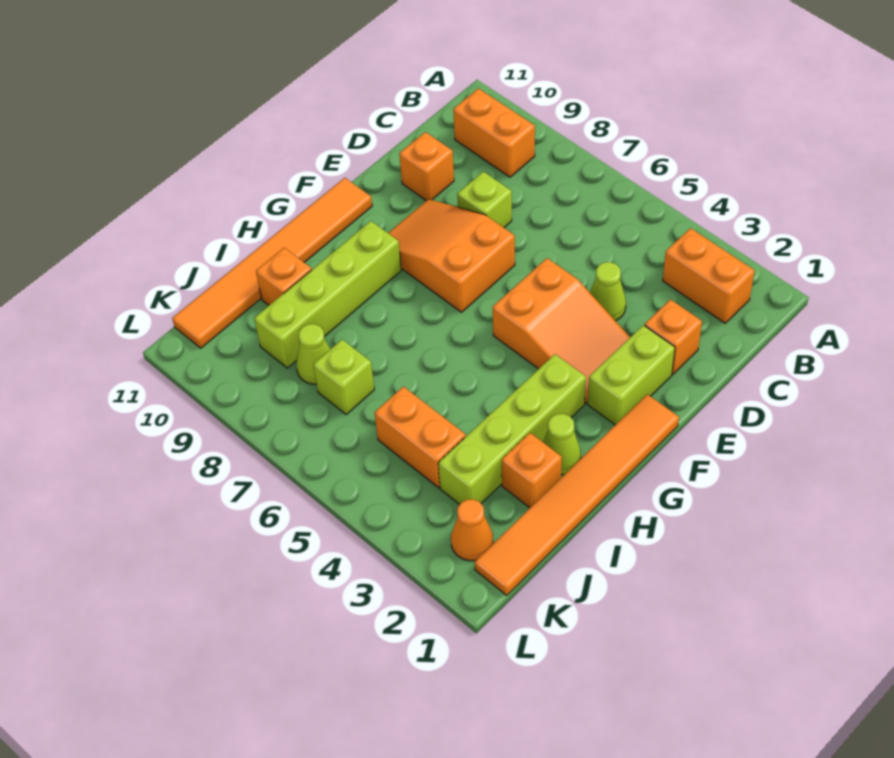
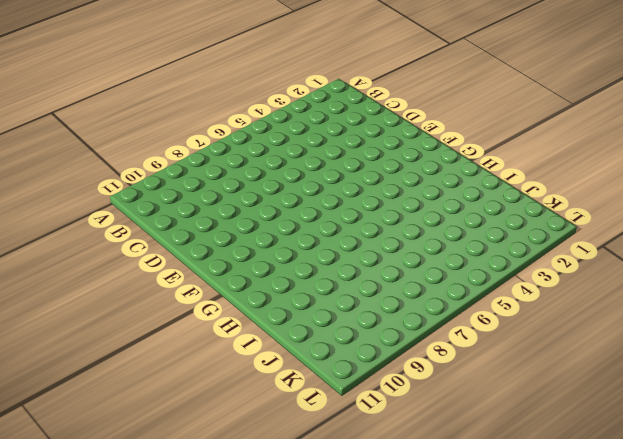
none -> orange brick B2:B3 level 1
none -> orange brick B9:B10 level 1
none -> orange brick D2 level 1

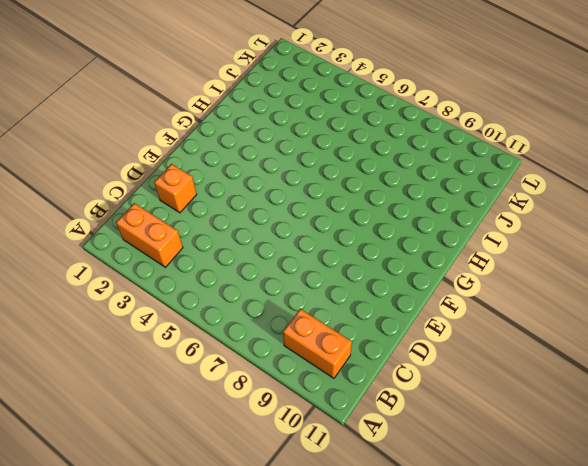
none -> lime cone D4 level 1
none -> lime brick D8 level 1
none -> orange brick D10 level 1

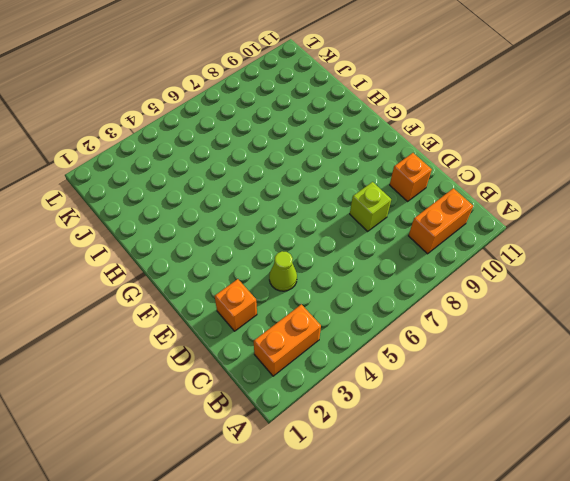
none -> lime brick E2:F2 level 1
none -> orange slope E3:F5 level 1 top 5
none -> orange slope E7:F9 level 1 top 7

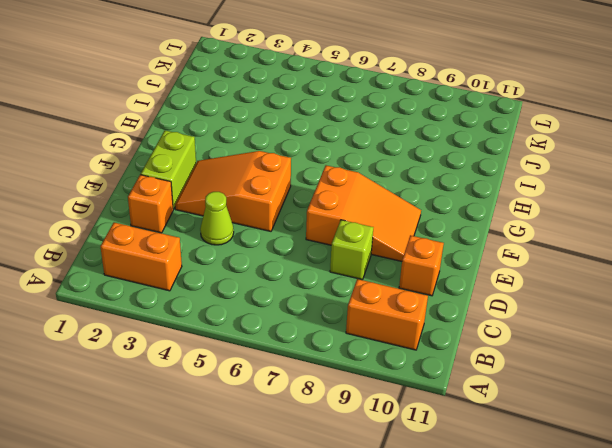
none -> orange tile F1:K1 level 1
none -> orange tile F11:K11 level 1
none -> lime brick G3:J3 level 1

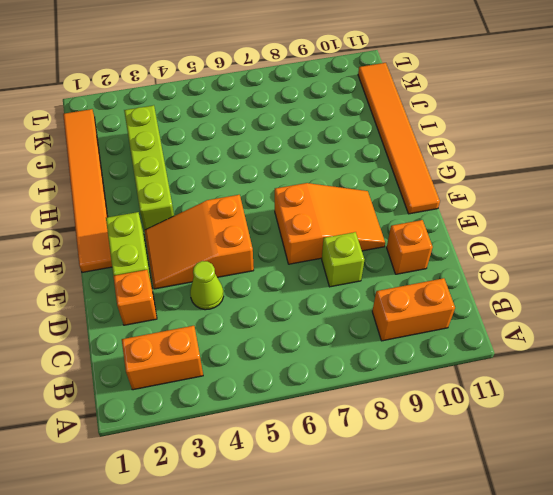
none -> lime brick G9:J9 level 1
none -> lime cone H2 level 1
none -> orange brick I2 level 1

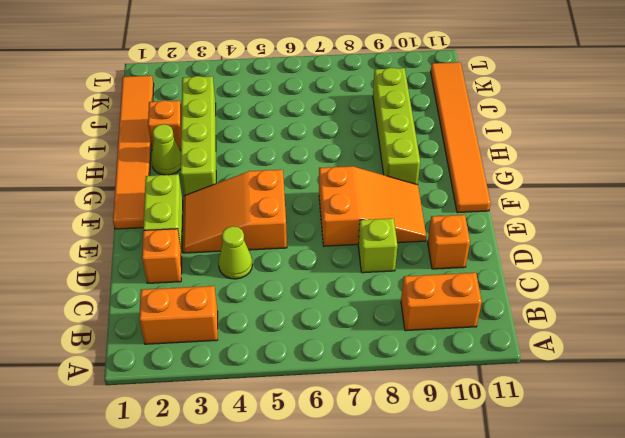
none -> orange brick I10 level 1
none -> orange brick J4:J5 level 1
none -> lime brick J7 level 1

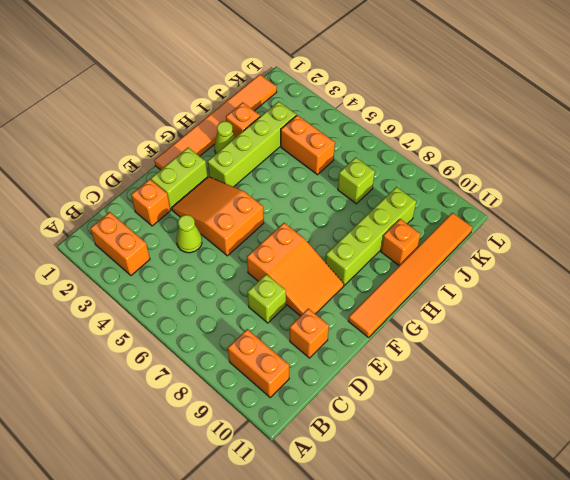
none -> lime cone J8 level 1
none -> orange cone K2 level 1

